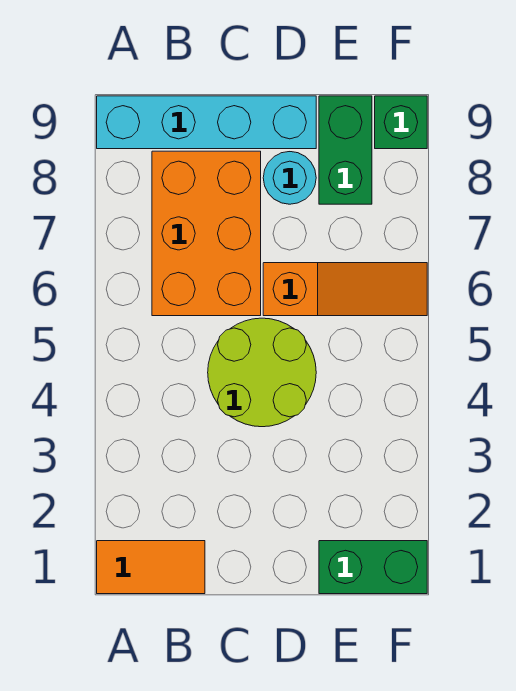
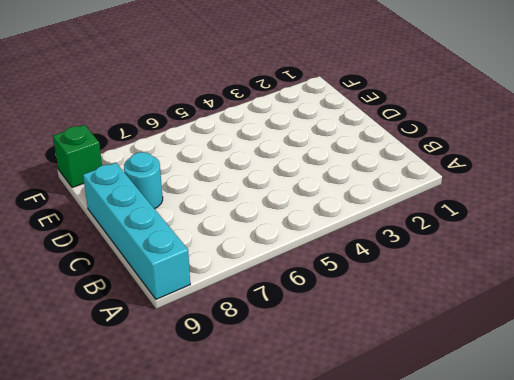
none -> orange tile A1:B1 level 1
none -> orange brick B6:C8 level 1

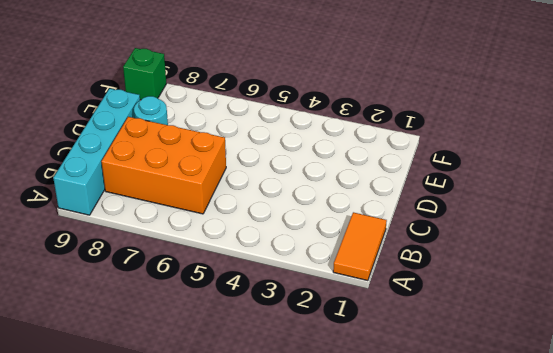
none -> lime round brick C4:D5 level 1
none -> orange slope D6:F6 level 1 top D

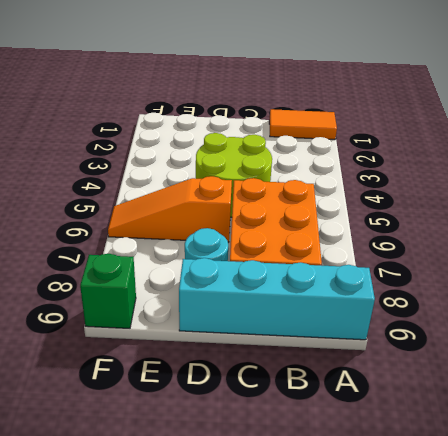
none -> green brick E1:F1 level 1
none -> green brick E8:E9 level 1

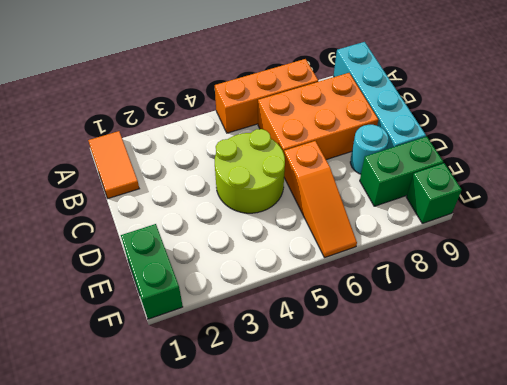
orange brick A5:A7 level 1 -> none

